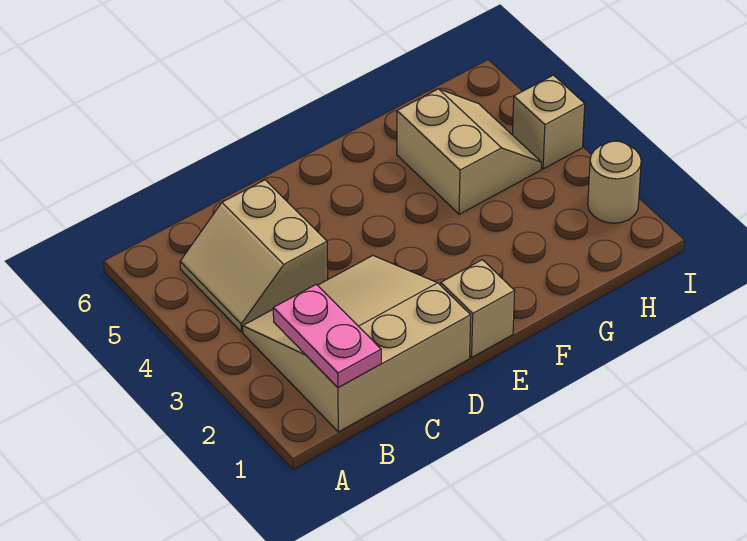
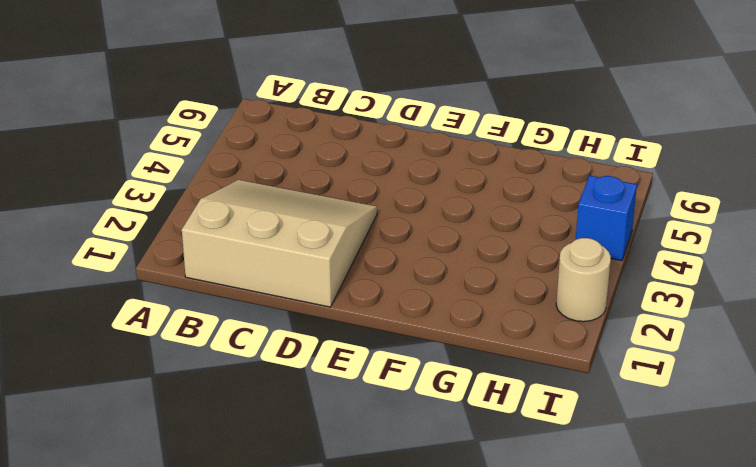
blue brick I4 level 1 -> tan brick I4 level 1
none -> tan slope B4:C5 level 1 top C
none -> tan brick E1 level 1

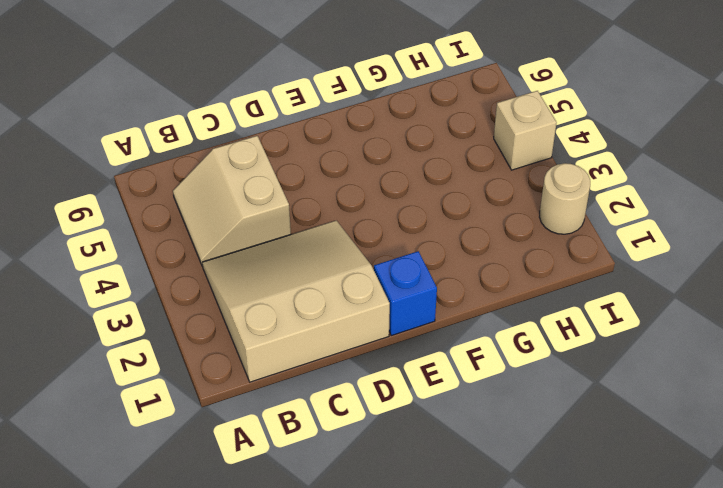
blue brick E1 level 1 -> tan brick E1 level 1
none -> tan slope G4:H5 level 1 top G
none -> pink plate B1:B2 level 2

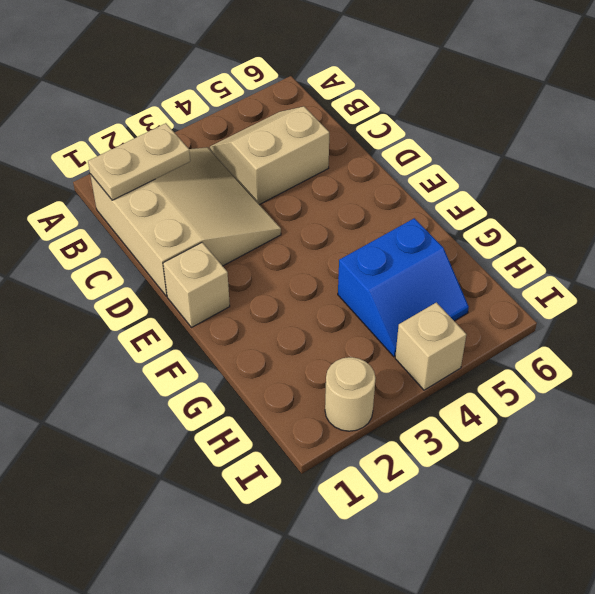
tan plate B1:B2 level 2 -> pink plate B1:B2 level 2
blue slope G4:H5 level 1 top G -> tan slope G4:H5 level 1 top G

